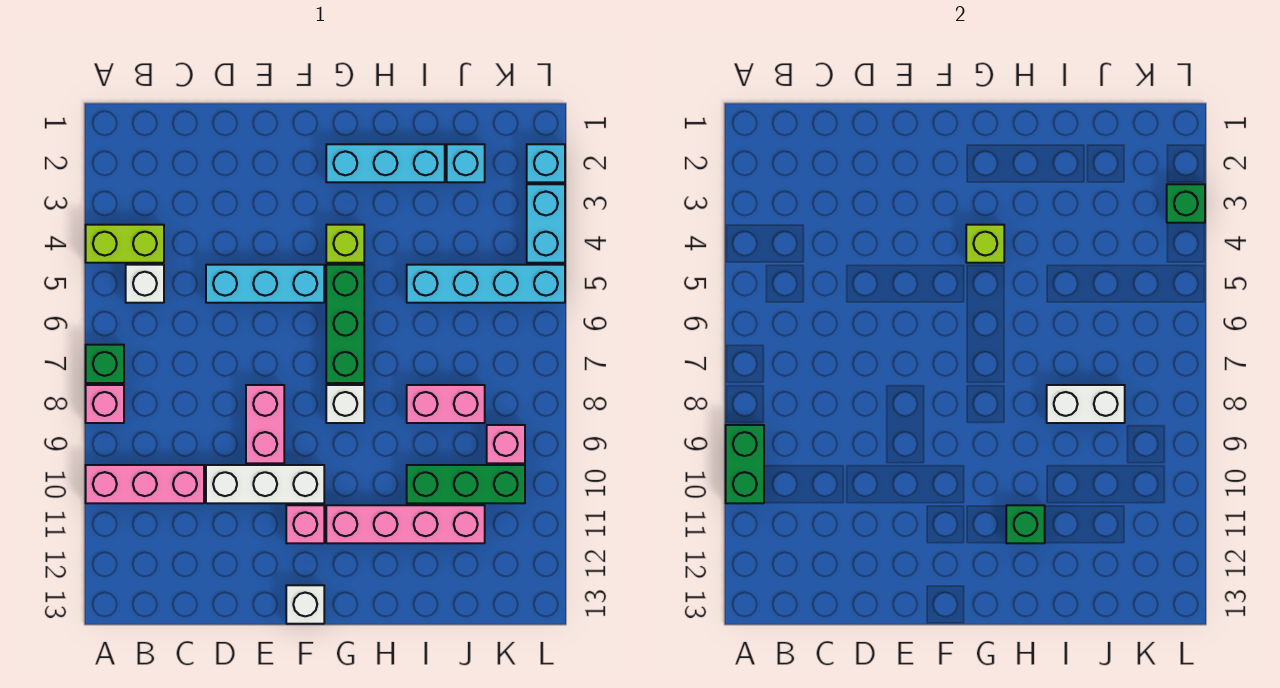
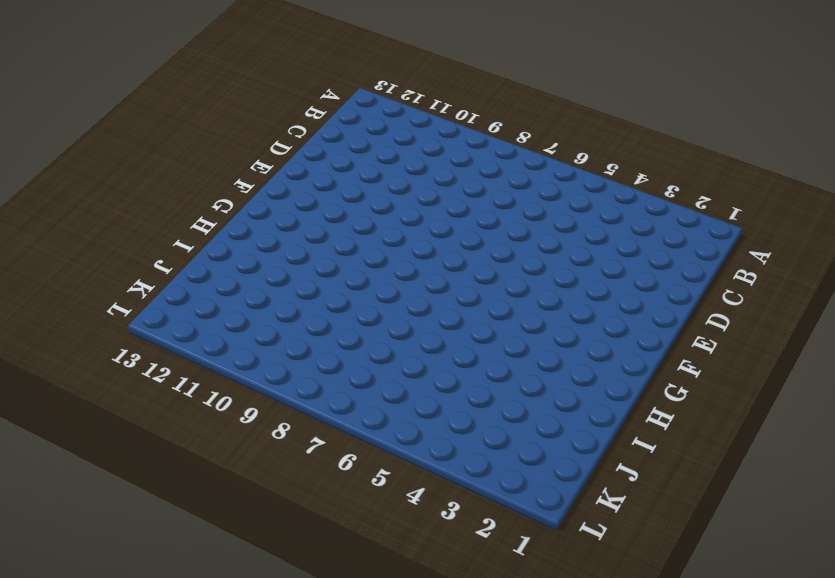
none -> lime brick A4:B4 level 1
none -> green brick A7 level 1
none -> pink brick A8 level 1

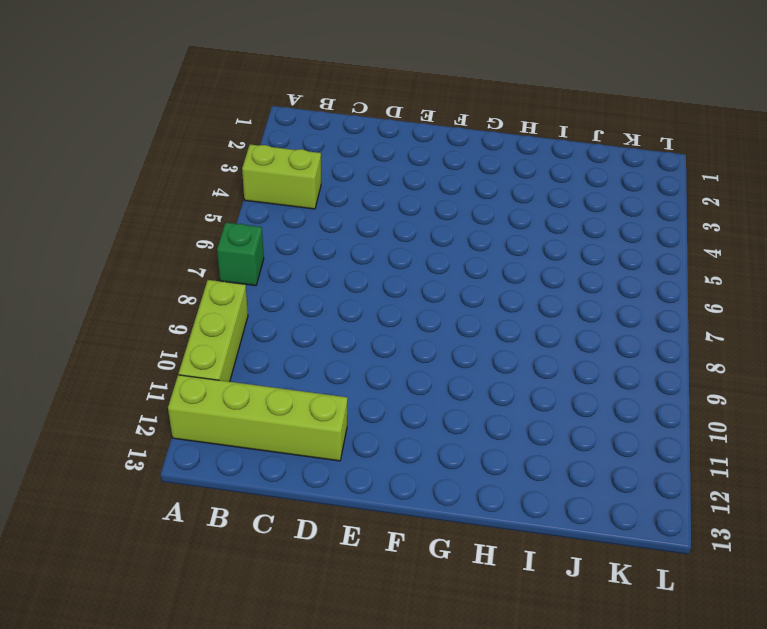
lime brick A9:A11 level 1 -> pink brick A10:C10 level 1
lime brick A12:D12 level 1 -> none
none -> pink brick A8 level 1
none -> white brick B5 level 1
none -> cyan brick D5:F5 level 1

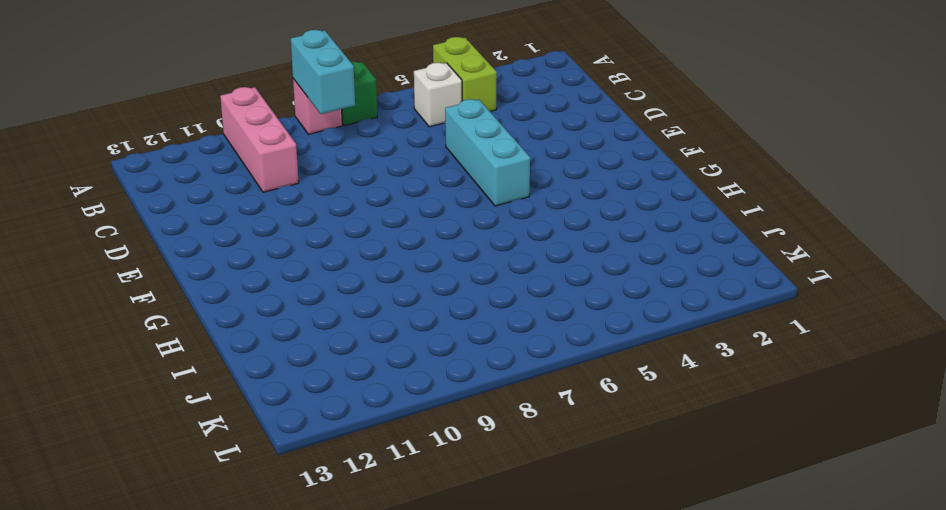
cyan brick A8:B8 level 2 -> cyan brick L3:L4 level 1
none -> white brick D10:F10 level 1
none -> pink brick E8:E9 level 1
none -> pink brick F11 level 1

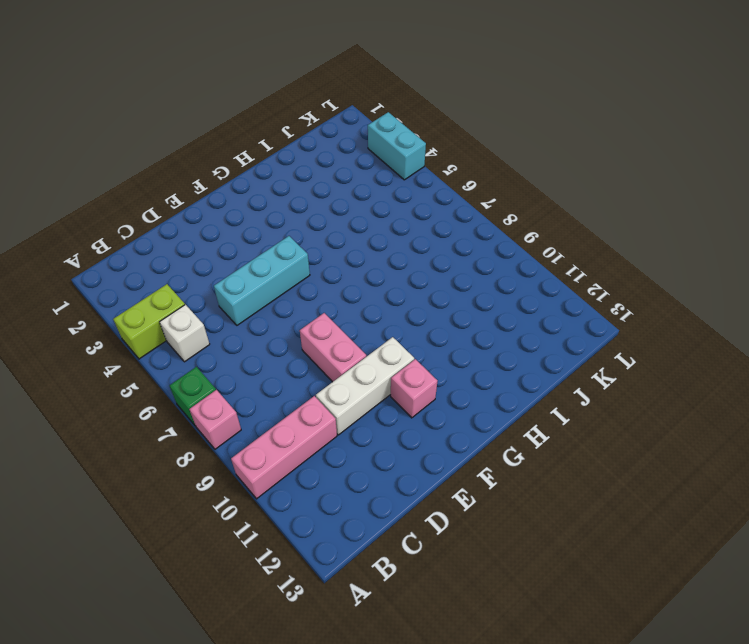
none -> white brick F13 level 1
none -> cyan brick G2:I2 level 1
none -> lime brick G4 level 1

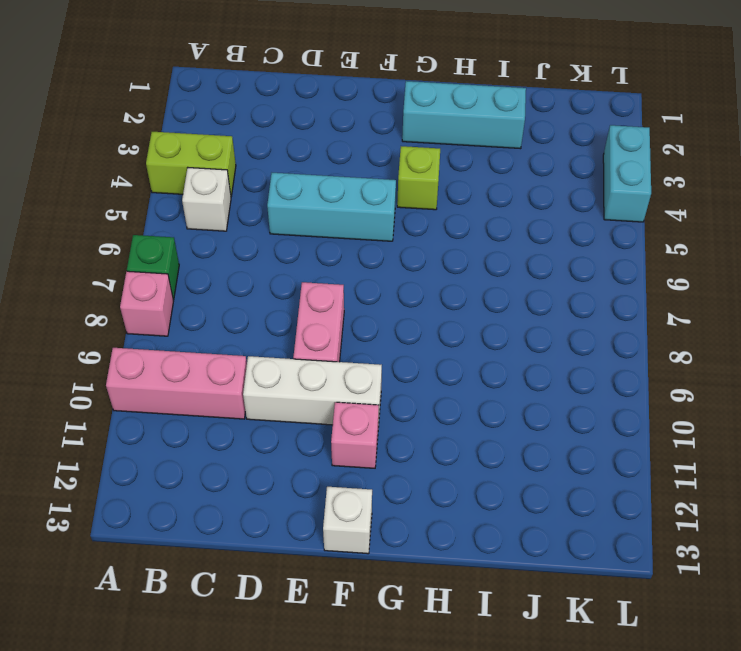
none -> green brick G5:G7 level 1
none -> white brick G8 level 1
none -> pink brick G11:J11 level 1

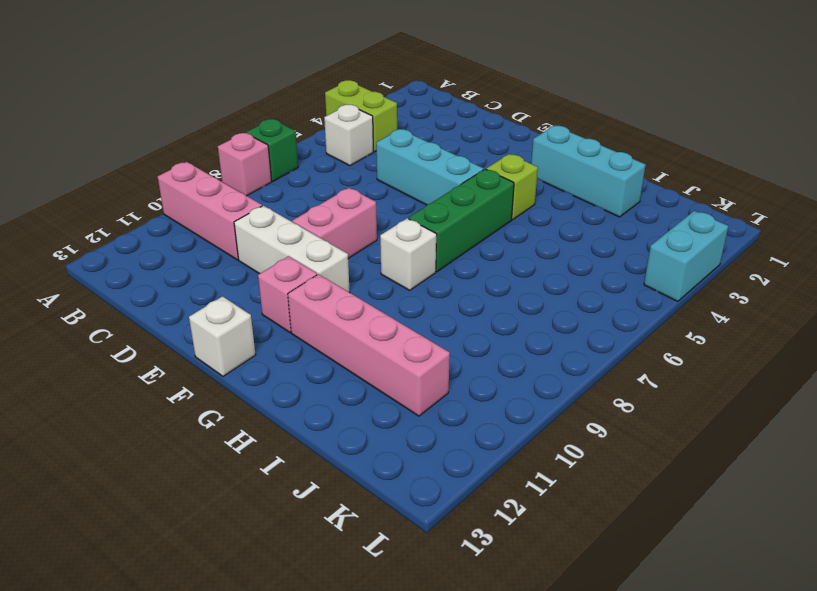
none -> cyan brick I5:L5 level 1
none -> pink brick I8:J8 level 1
none -> green brick I10:K10 level 1

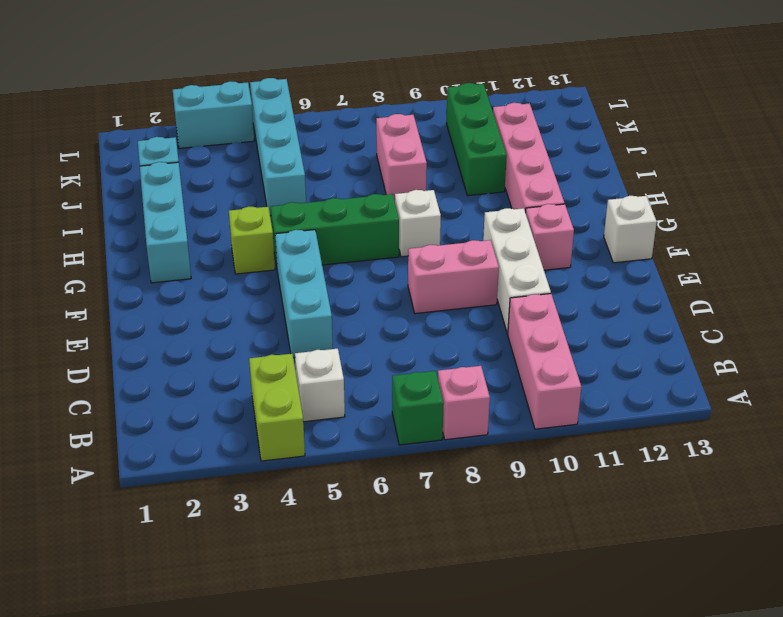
none -> pink brick K9 level 1
none -> cyan brick L2 level 1
none -> green brick A9:A10 level 2

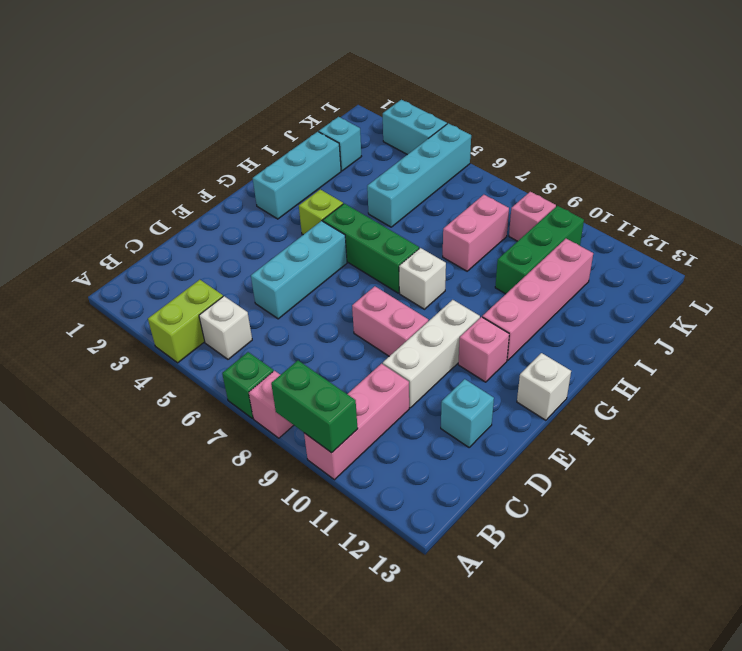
cyan brick D12 level 1 -> cyan brick L2 level 1
none -> lime brick G4 level 2
none -> green brick H11 level 2
none -> white brick I8:J8 level 2

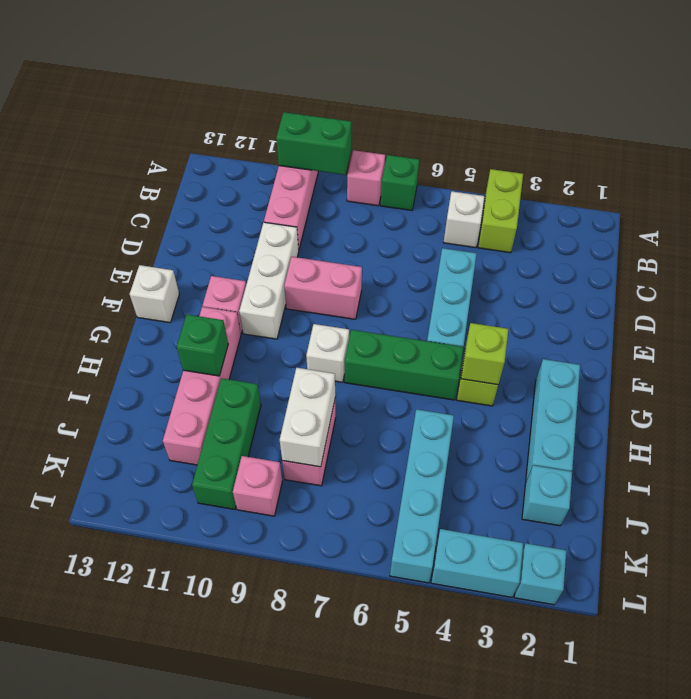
none -> green brick L3 level 2

